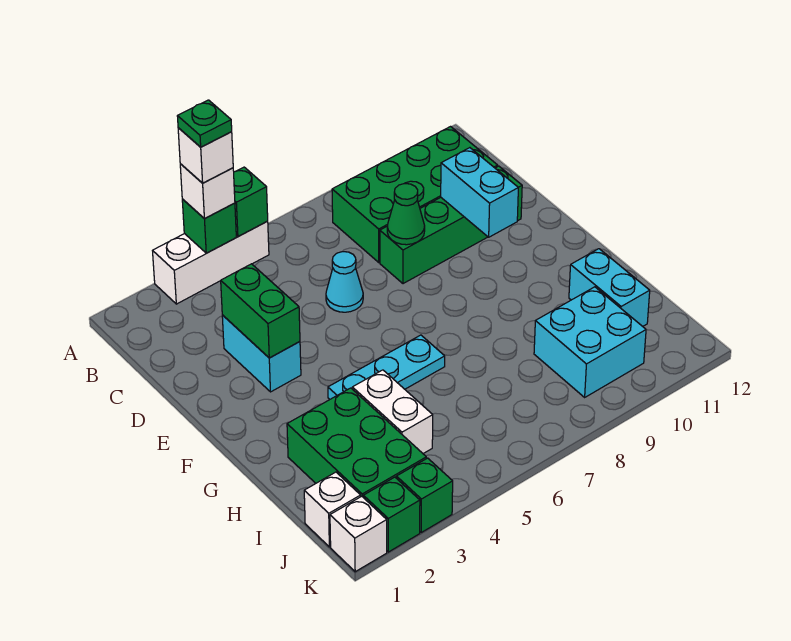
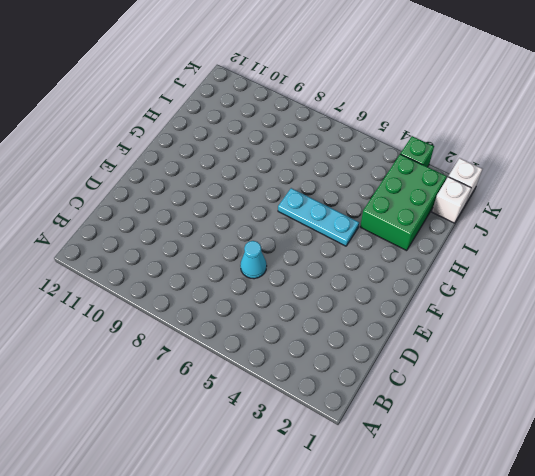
none -> white brick A3:A5 level 1
none -> green brick B8:C11 level 1
none -> cyan brick D3:E3 level 1

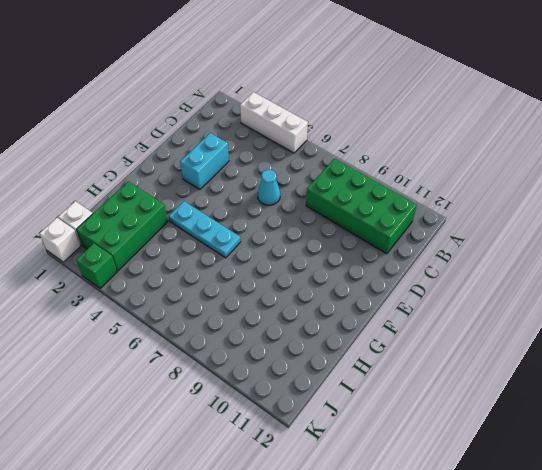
none -> green brick D8:D11 level 1
none -> white brick H4:I4 level 1
none -> cyan brick H11:I11 level 1

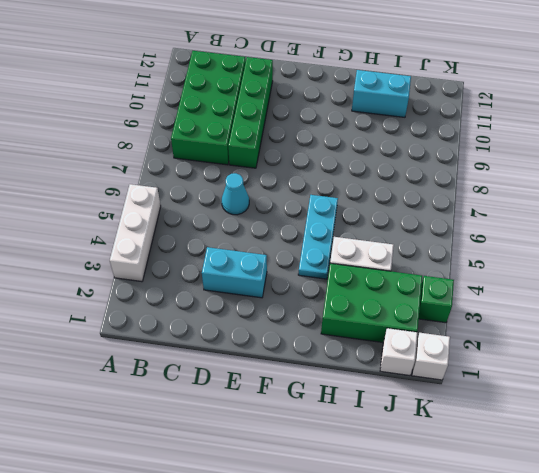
none -> cyan brick I9:J10 level 1
none -> green brick K2 level 1
none -> green brick A4 level 2

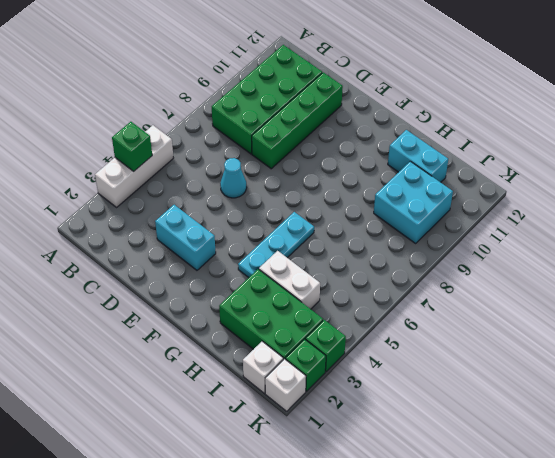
none -> green brick A5 level 2
none -> green brick D3:E3 level 2
none -> green cone D8 level 2

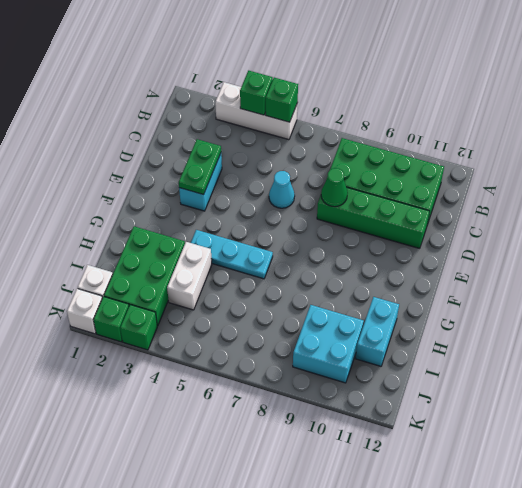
green plate D3:E3 level 2 -> green brick D3:E3 level 2
none -> cyan brick D10:E10 level 2
none -> white brick A4 level 3
none -> white brick A4 level 4

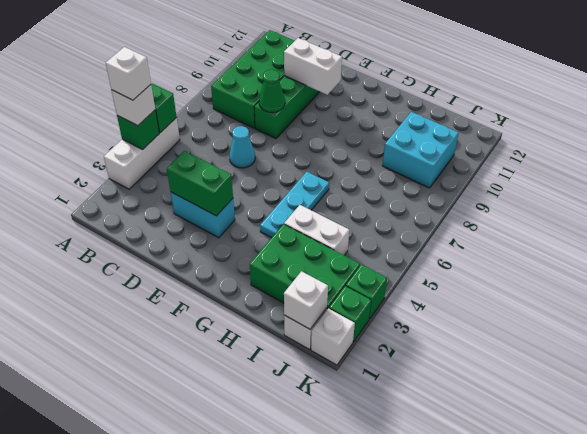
white brick D10:E10 level 2 -> cyan brick D10:E10 level 2
white brick J1 level 2 -> none
none -> cyan brick H11:I11 level 1
none -> green plate A4 level 5

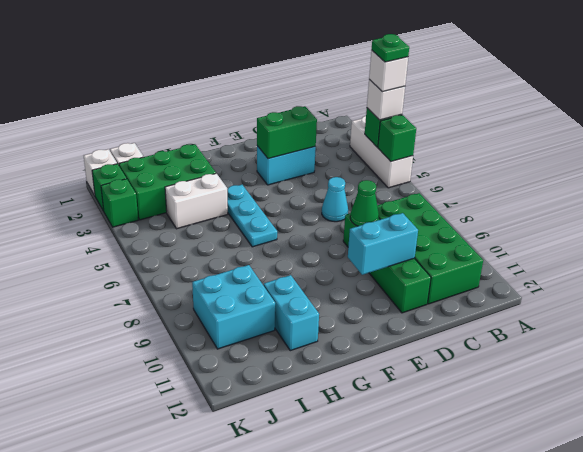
cyan brick H10:H11 level 1 -> cyan brick H11:I11 level 1

